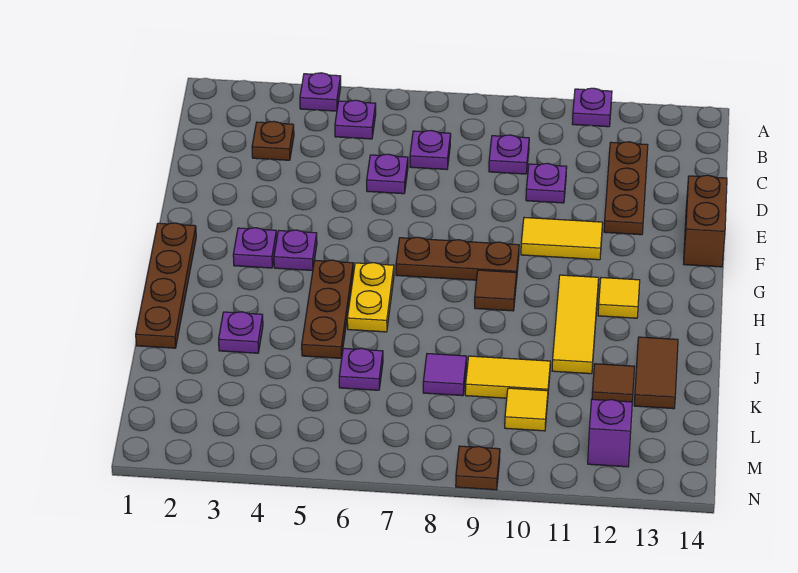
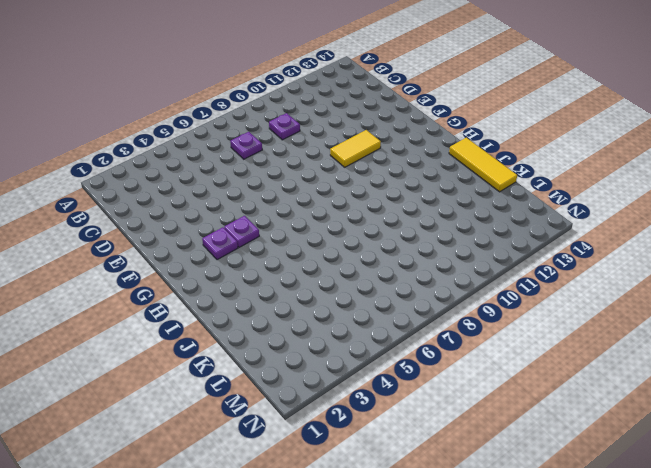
yellow tile I14:K14 level 1 -> yellow tile H11:J11 level 1
none -> purple plate A4 level 1
none -> purple plate A11 level 1
none -> purple plate B5 level 1

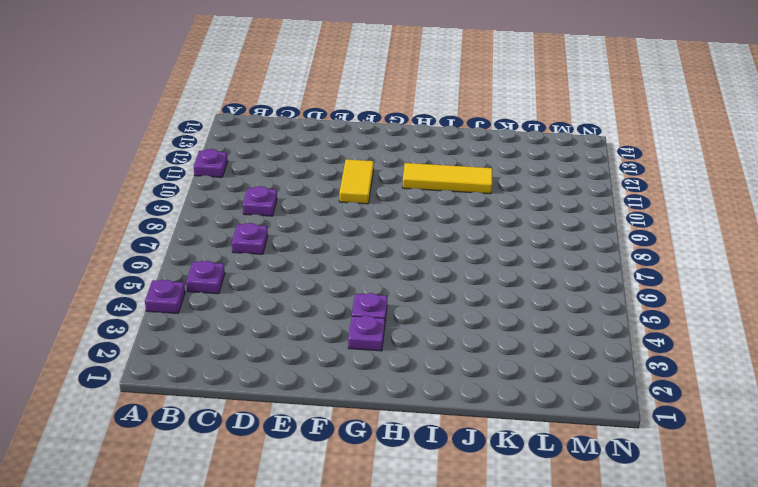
none -> brown plate C3 level 1
none -> brown plate C12:E12 level 1
none -> purple plate D6 level 1

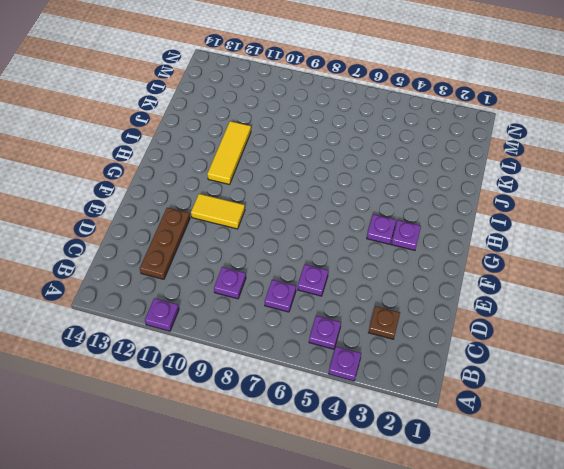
none -> purple plate D10 level 1
none -> brown brick E14:F14 level 1
none -> brown plate G1:J1 level 1

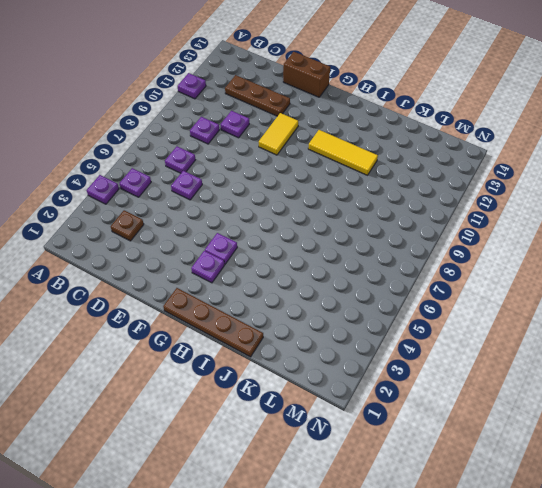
none -> brown plate G7:G9 level 1
none -> brown plate H5:J5 level 1
none -> yellow plate H6:I6 level 1

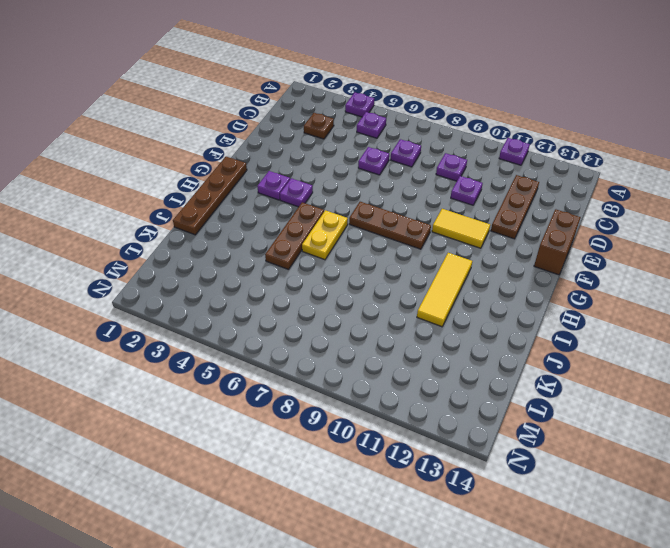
none -> brown tile H9 level 1
none -> yellow tile H12 level 1
none -> purple plate J3 level 1

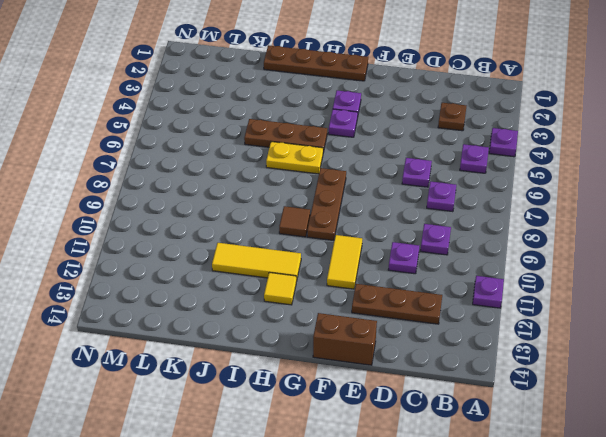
none -> purple plate J3 level 1
none -> brown tile J13:K13 level 1
none -> purple plate K6 level 1

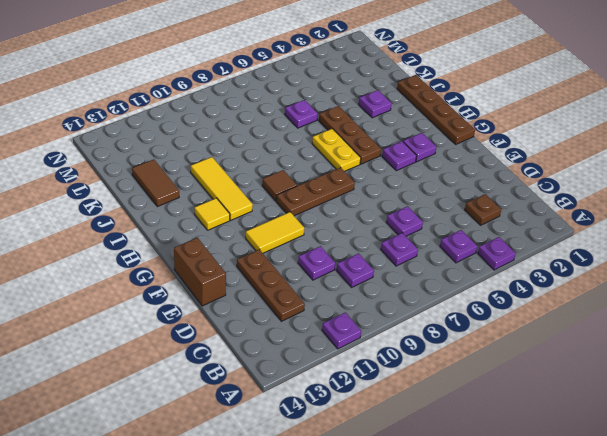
none -> purple tile K8 level 1
none -> yellow tile K9:K10 level 1
none -> brown tile K12 level 1

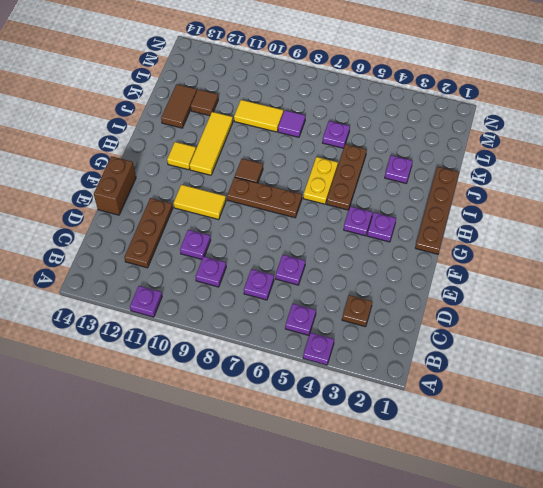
none -> yellow tile L10 level 1
none -> purple brick M12 level 1
none -> brown plate N9 level 1

